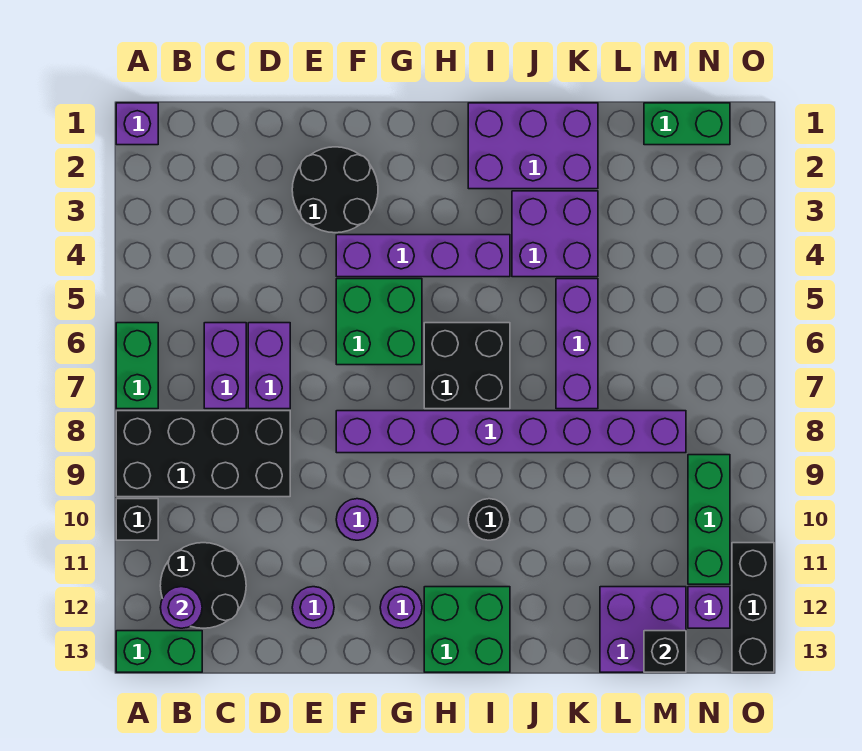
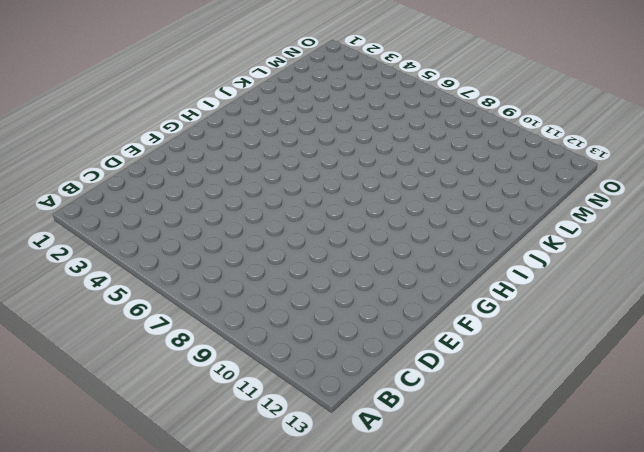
none -> purple brick A1 level 1
none -> green brick A6:A7 level 1
none -> black brick A8:D9 level 1

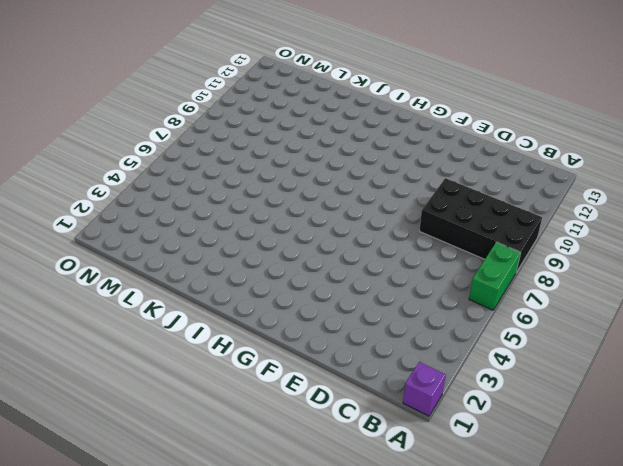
none -> black brick A10 level 1
none -> green brick A13:B13 level 1
none -> black round brick B11:C12 level 1

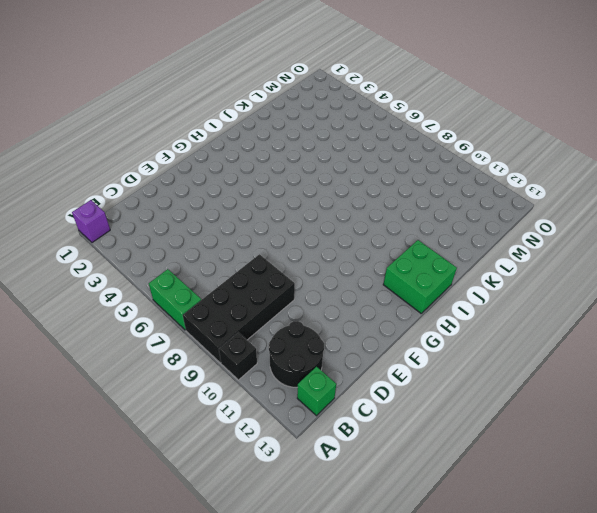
green brick B13 level 1 -> green brick A13:B13 level 1
none -> purple brick C6:C7 level 1
none -> purple brick D6:D7 level 1
none -> black round brick E2:F3 level 1

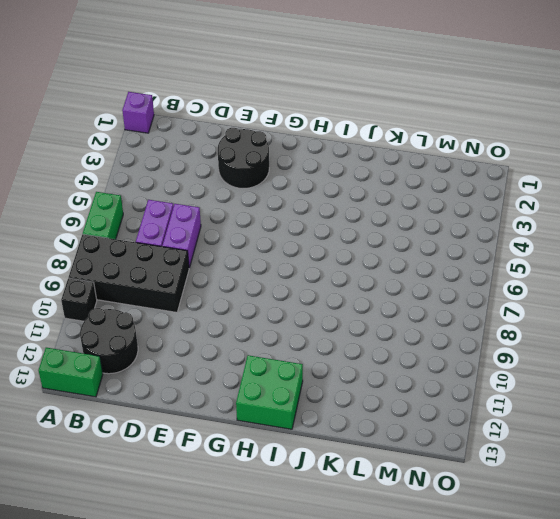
none -> purple round brick E12 level 1
none -> purple brick F4:I4 level 1
none -> green brick F5:G6 level 1

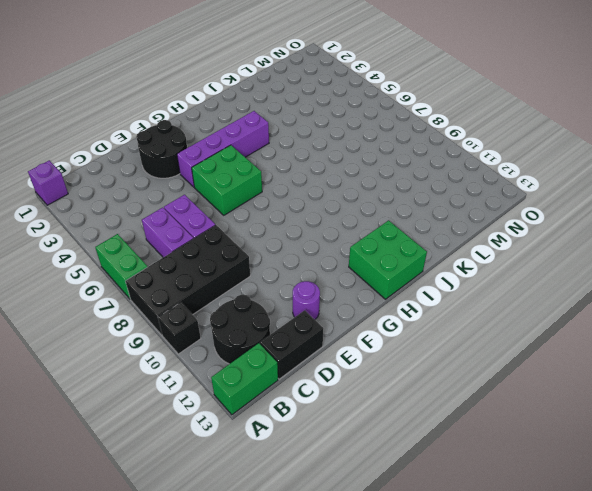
black brick C13:D13 level 1 -> none
none -> purple brick F8:M8 level 1
none -> purple round brick F10 level 1
none -> purple round brick G12 level 1

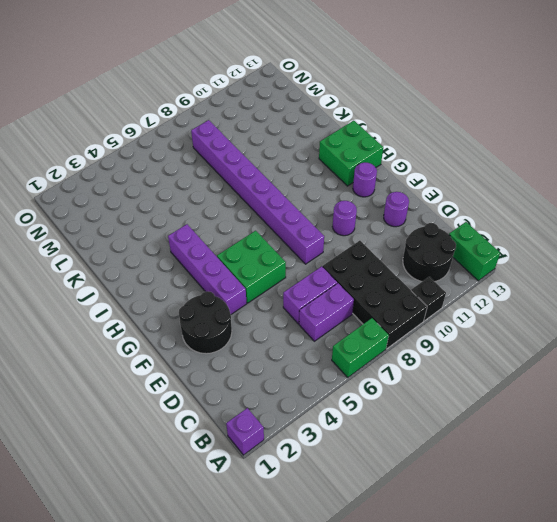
none -> black brick H6:I7 level 1
none -> purple brick I1:K2 level 1
none -> black round brick I10 level 1

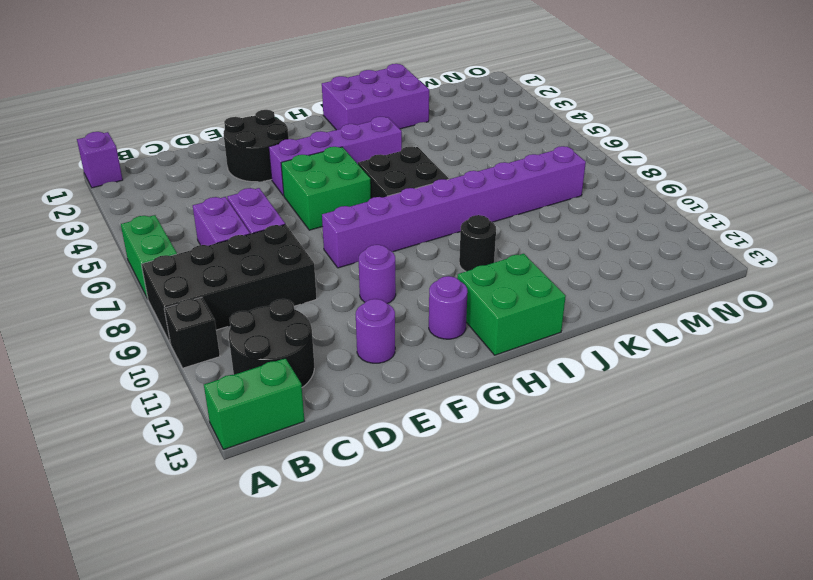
none -> purple brick J3:K4 level 1
none -> purple brick K5:K7 level 1
none -> purple brick L12:M13 level 1

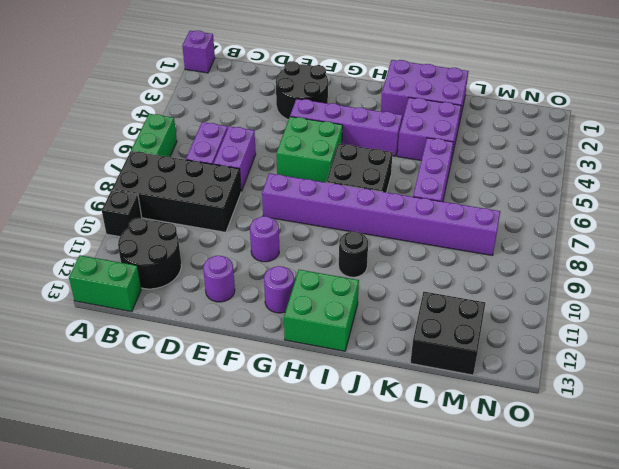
black brick L12:M13 level 1 -> purple brick L12:M13 level 1
none -> green brick M1:N1 level 1
none -> green brick N9:N11 level 1
none -> purple brick N12 level 1

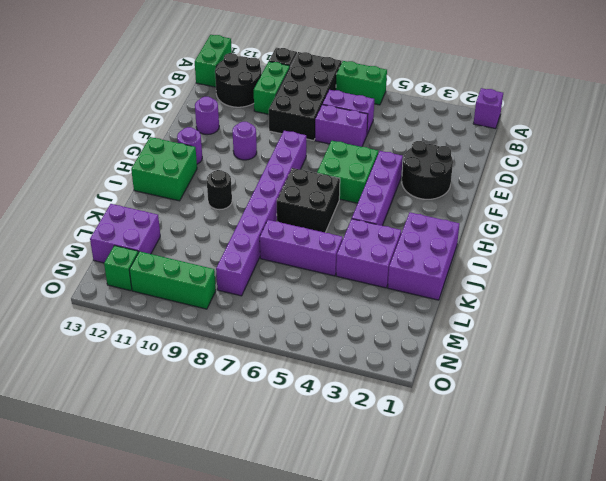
green brick B10:C10 level 1 -> green brick M1:N1 level 1
green brick N12 level 1 -> purple brick N12 level 1
none -> black brick O11:O13 level 1
none -> purple round brick B12 level 2
none -> black brick M13 level 2

